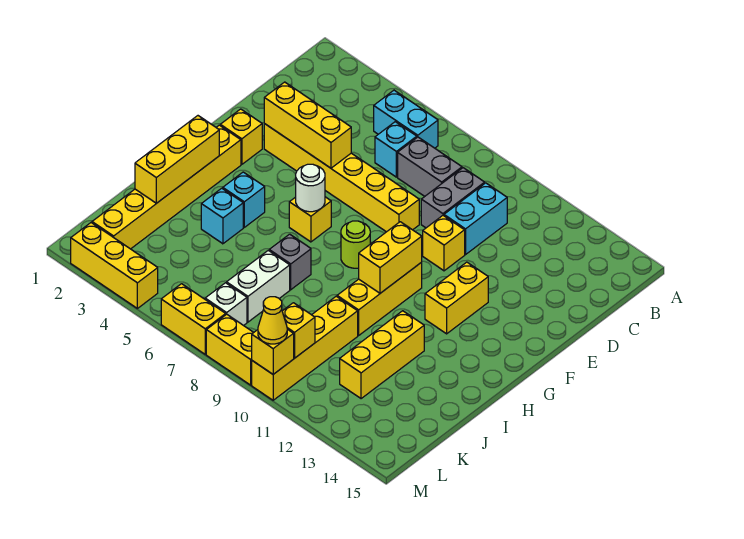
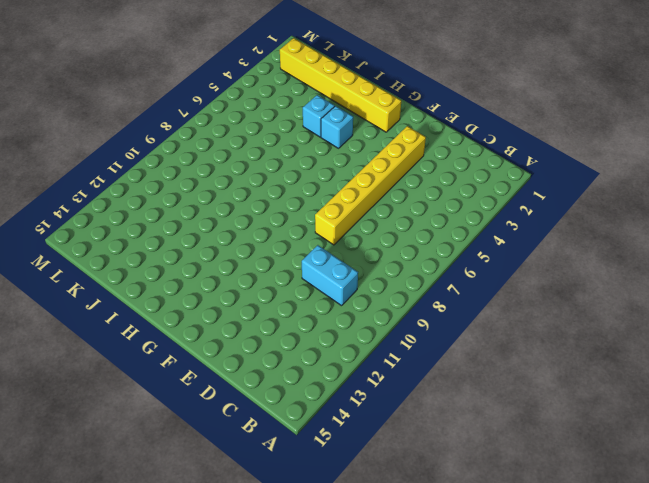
none -> cyan brick B5:B6 level 1
none -> cyan brick C6 level 1
none -> grey brick C7:C8 level 1
none -> grey brick C9:D9 level 1

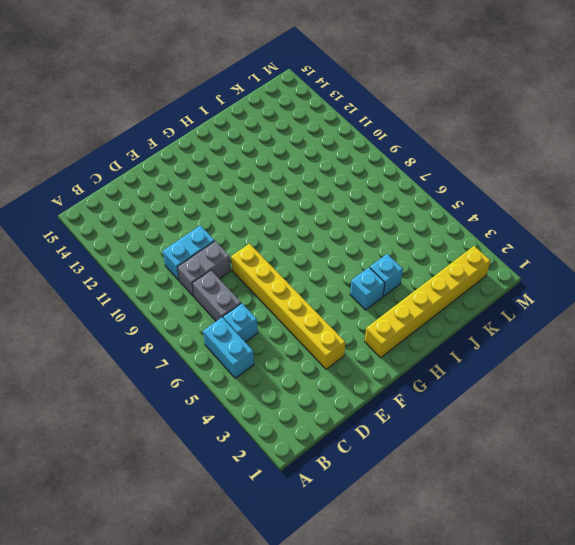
none -> yellow brick E10 level 1
none -> yellow brick F2 level 1
none -> yellow brick F12:G12 level 1
none -> yellow brick G6 level 1

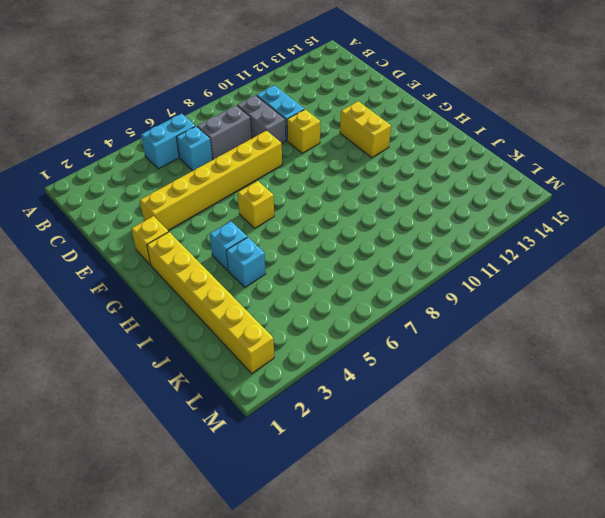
none -> lime round brick G8 level 1
none -> yellow brick G10:I10 level 1
none -> grey brick I7 level 1
none -> yellow brick I12:K12 level 1

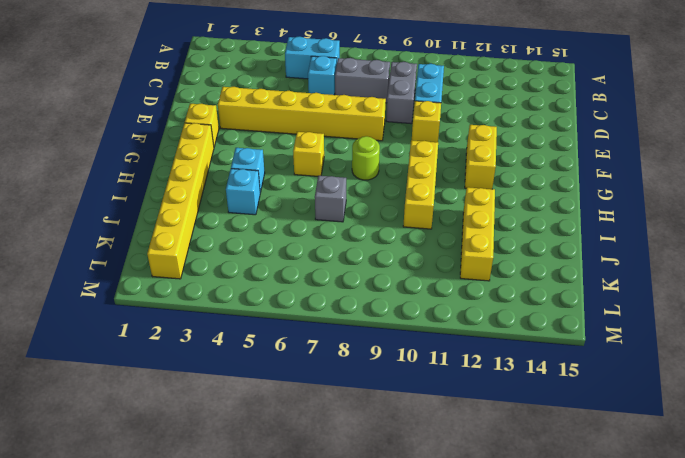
none -> white brick J7:K7 level 1
none -> yellow brick J10:M10 level 1
none -> white brick L7 level 1
none -> yellow brick M2:M4 level 1

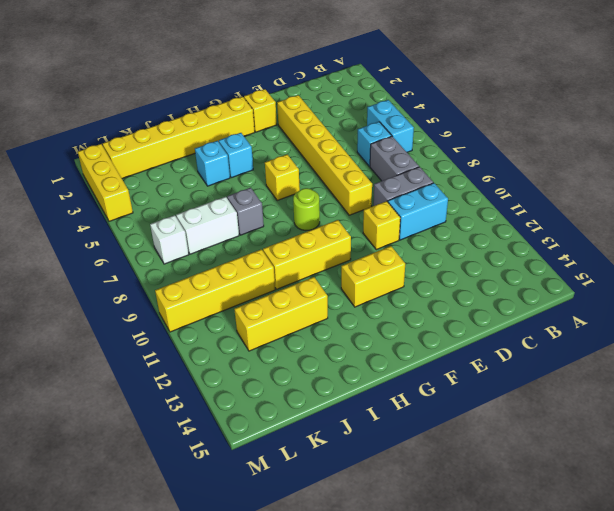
none -> yellow brick M6:M7 level 1
none -> yellow brick M8:M9 level 1
none -> yellow brick E3:E5 level 2
none -> white round brick G6 level 2

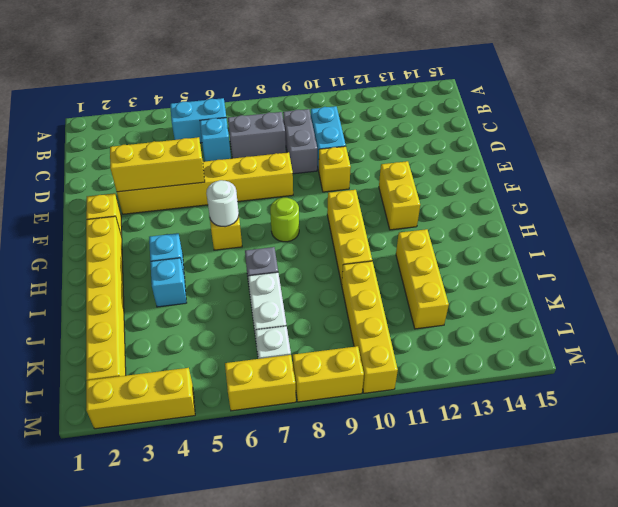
none -> yellow brick G10:H10 level 2
none -> yellow brick H2:J2 level 2
none -> yellow brick L10 level 2
none -> yellow brick M10 level 2

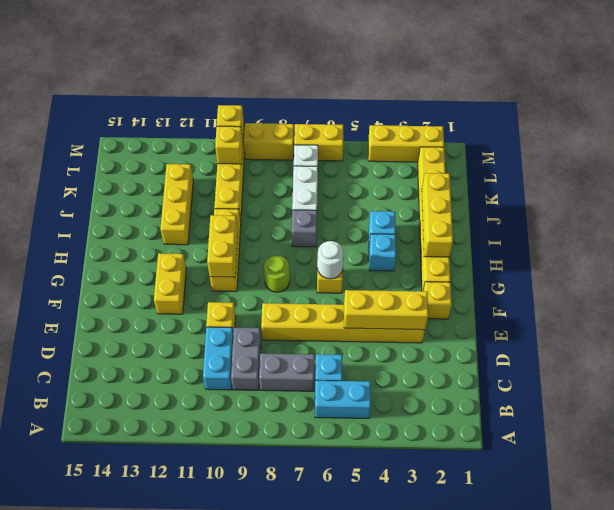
none -> yellow cone M10 level 3

